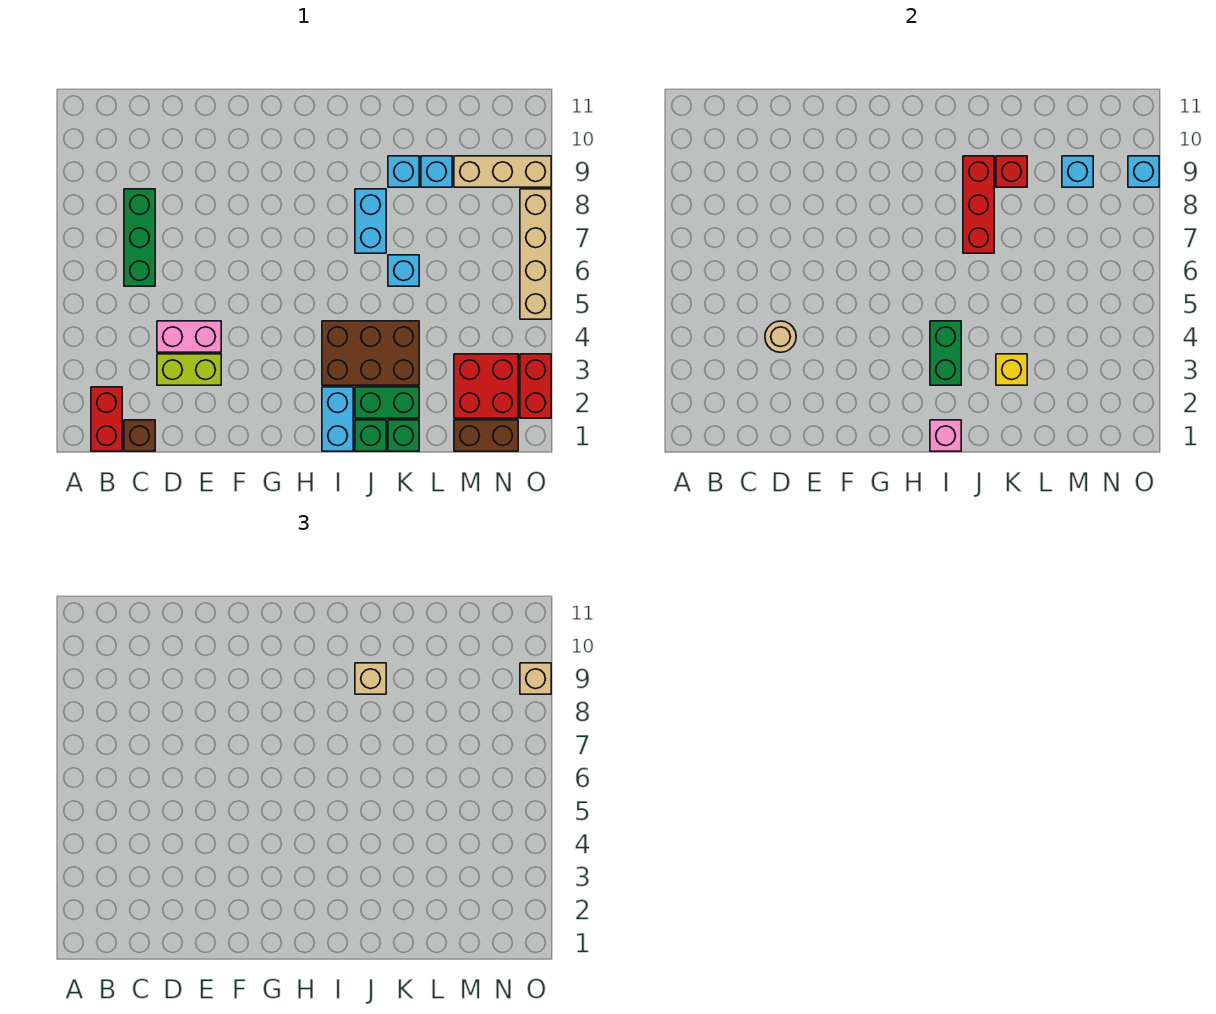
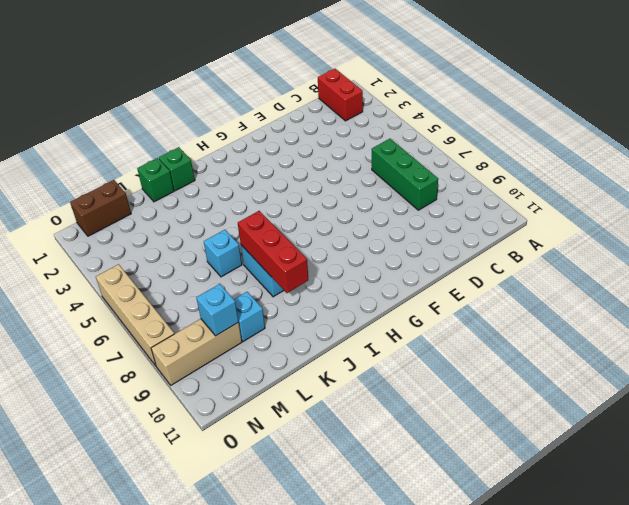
none -> brown brick C1 level 1
none -> lime brick D3:E3 level 1
none -> pink brick D4:E4 level 1

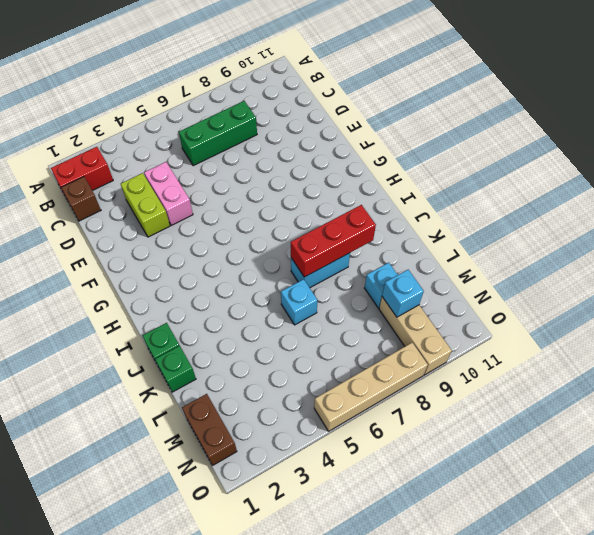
none -> cyan brick I1:I2 level 1
none -> brown brick I3:K4 level 1
none -> green brick J2:K2 level 1

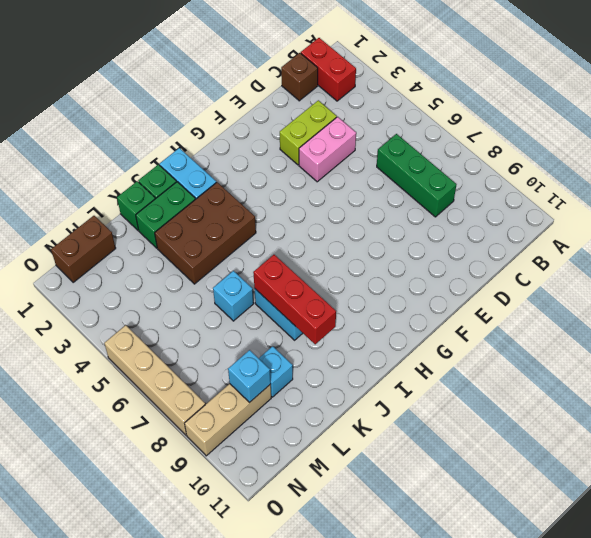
none -> cyan brick K9 level 1
none -> red brick M2:N3 level 1
none -> red brick O2:O3 level 1

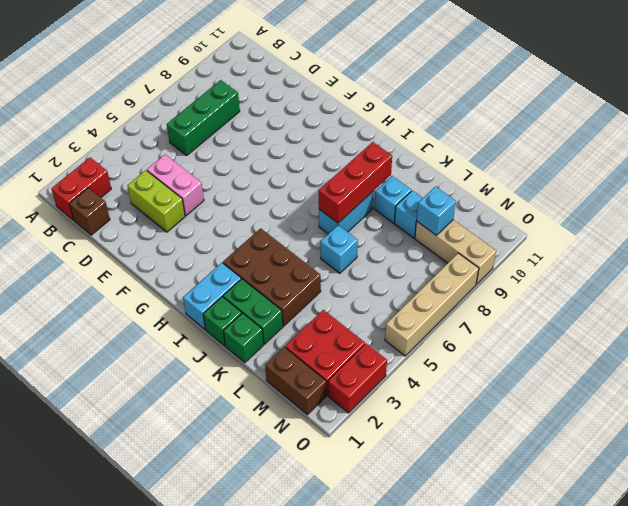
none -> tan round brick D4 level 2
none -> pink brick I1 level 2
none -> green brick I3:I4 level 2

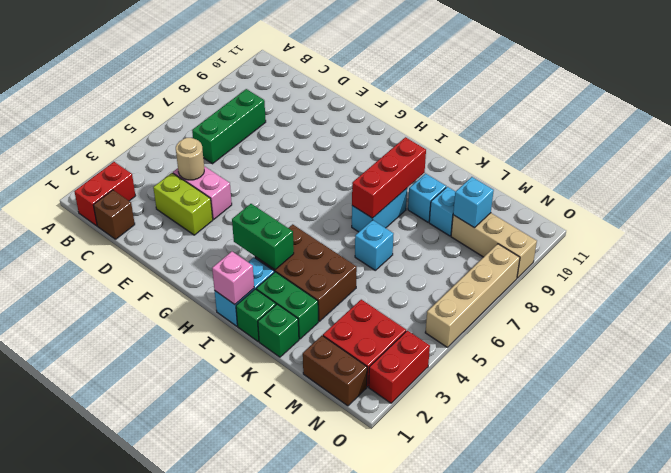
green brick H3:I3 level 2 -> green brick I3:I4 level 2
none -> yellow brick K3 level 2
none -> red brick K9 level 2
none -> cyan brick O9 level 2

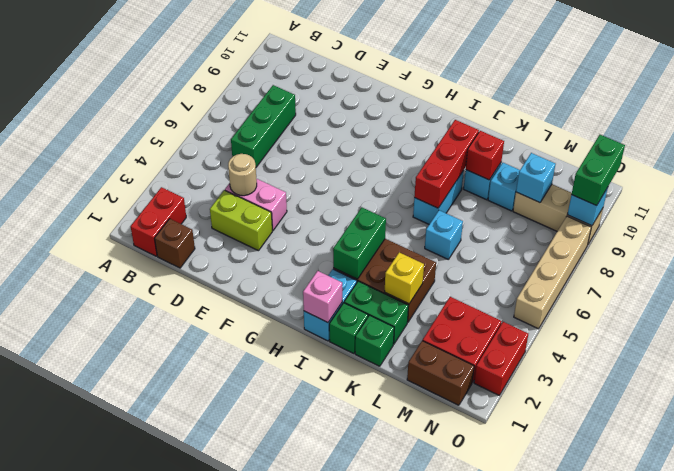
green brick O9:O10 level 3 -> tan brick O9 level 3
none -> tan brick J9 level 3

